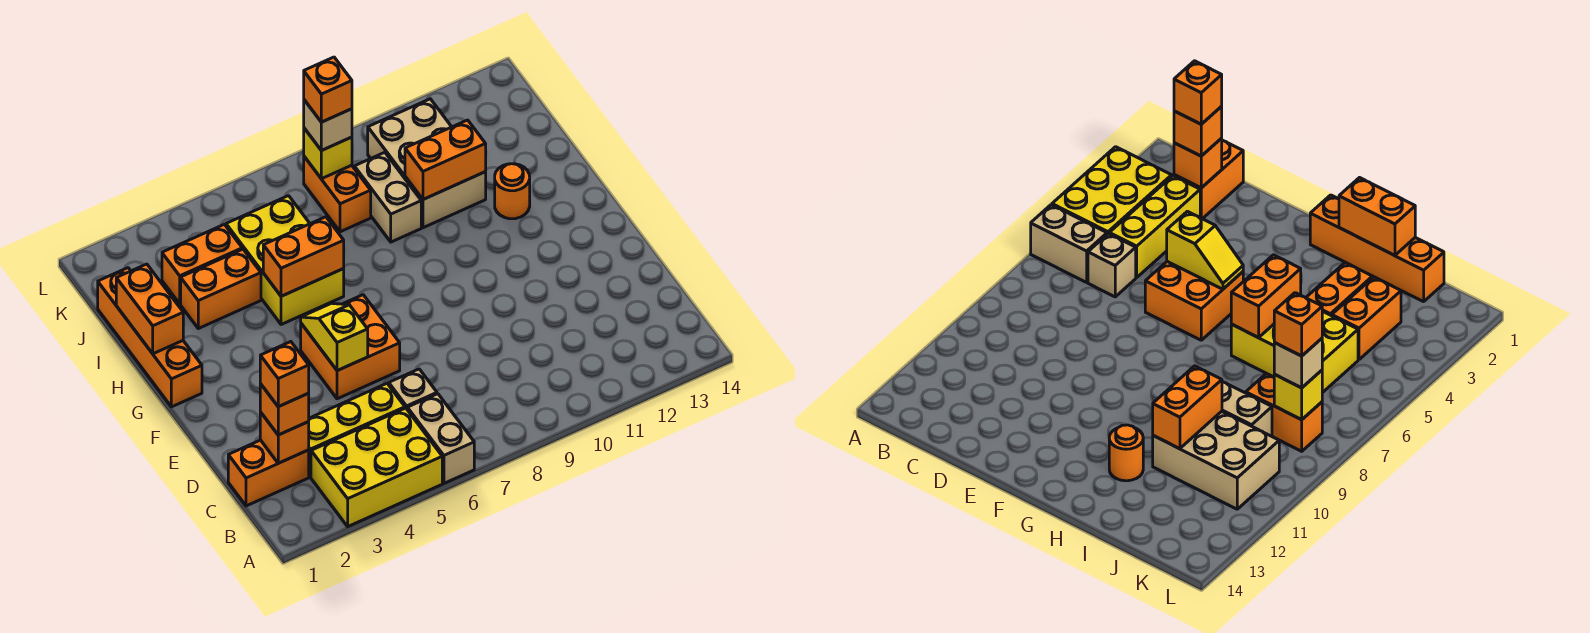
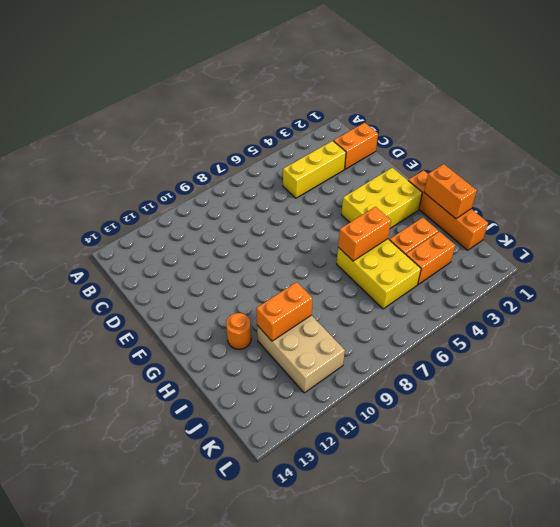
yellow brick F2:G4 level 1 -> yellow brick A3:B5 level 1
none -> tan brick A6:B6 level 1
none -> tan brick C6 level 1
none -> orange brick E5:F6 level 1

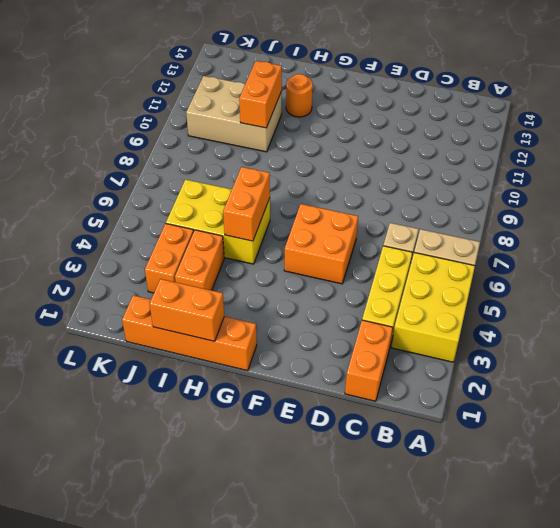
none -> tan brick I9:J9 level 1
none -> orange brick J8:K8 level 1
none -> orange brick C2 level 2

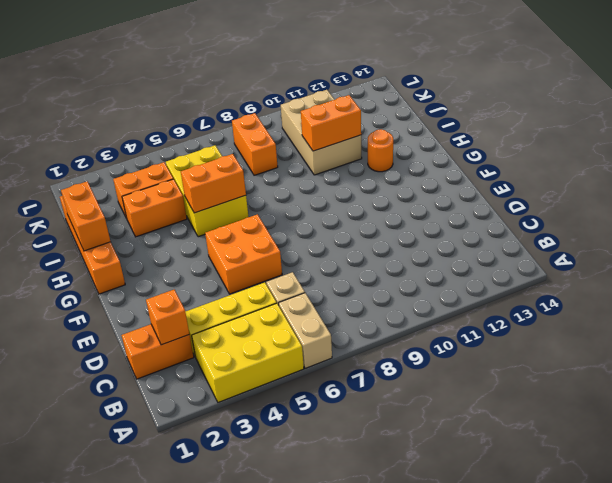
none -> tan brick I9:J9 level 1
none -> yellow slope E5:F5 level 2 top E
none -> yellow brick K8 level 2

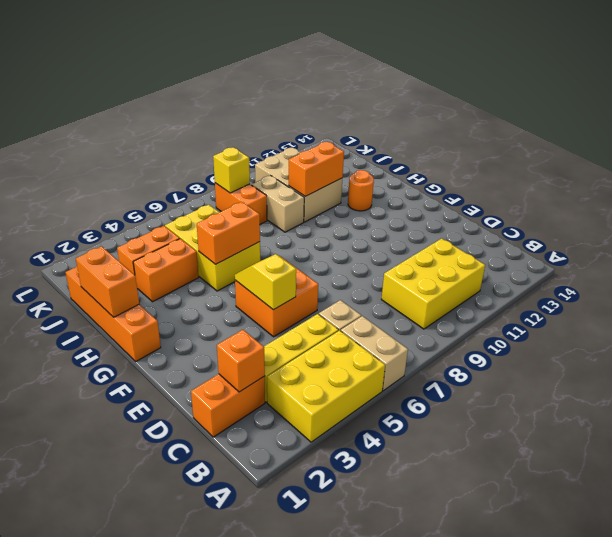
yellow brick B9:C11 level 1 -> none
none -> orange brick C2 level 3
none -> tan brick K8 level 3
none -> orange brick C2 level 4

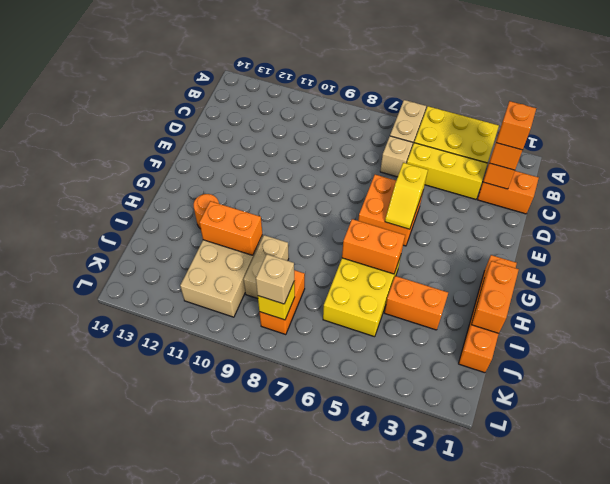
none -> orange brick J3:J4 level 1
none -> orange brick K8 level 4

